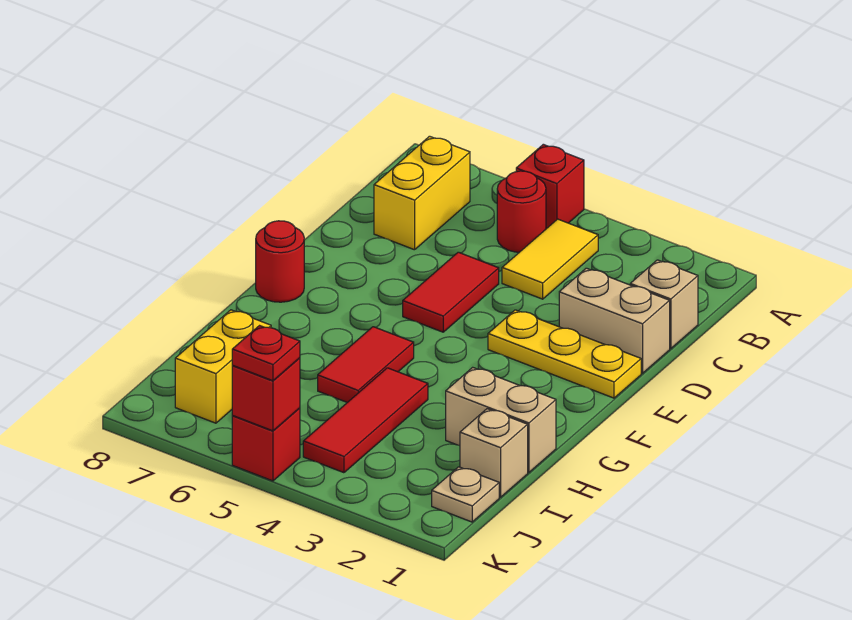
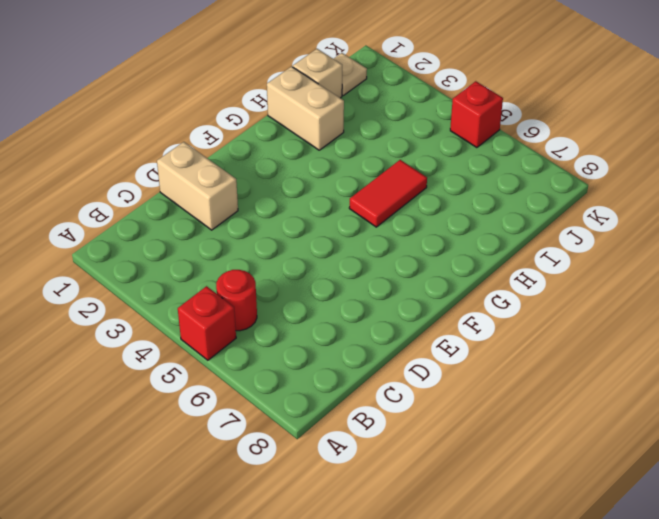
none -> yellow tile B4:C4 level 1
none -> yellow brick B7:C7 level 1
none -> tan brick C1 level 1

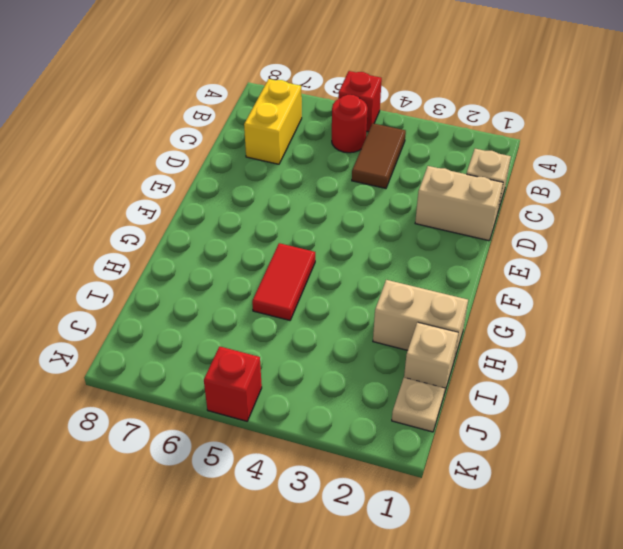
brown tile B4:C4 level 1 -> yellow tile B4:C4 level 1
none -> red tile D5:E5 level 1
none -> yellow plate E1:E3 level 1
none -> red round brick F8 level 1

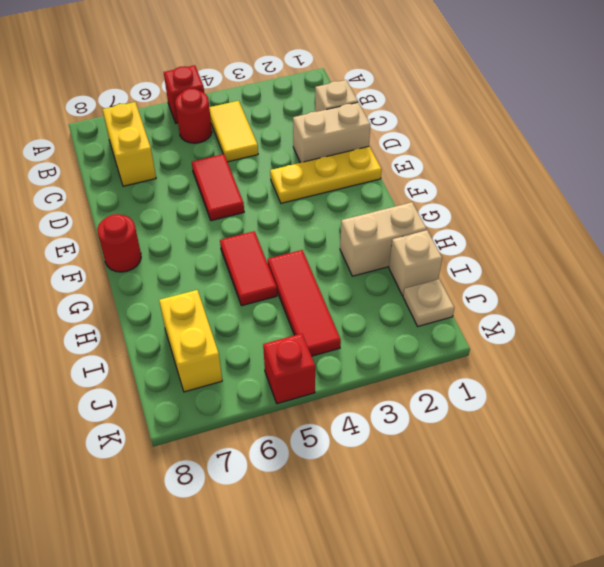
none -> red brick K5 level 2
none -> red plate K5 level 3

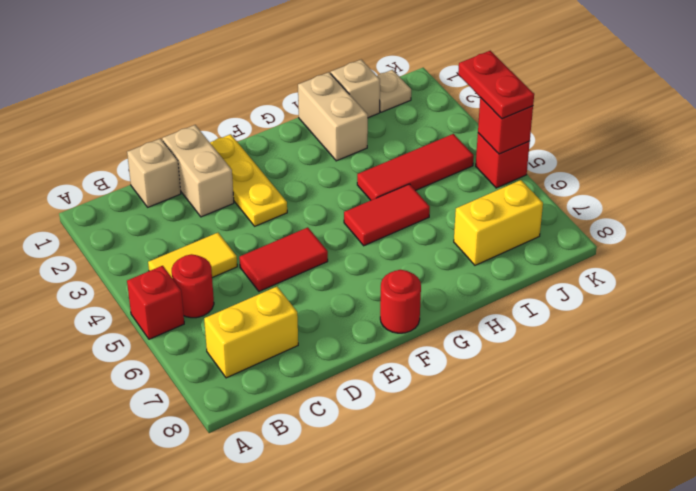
red plate K4:K5 level 3 -> red plate K5 level 3

